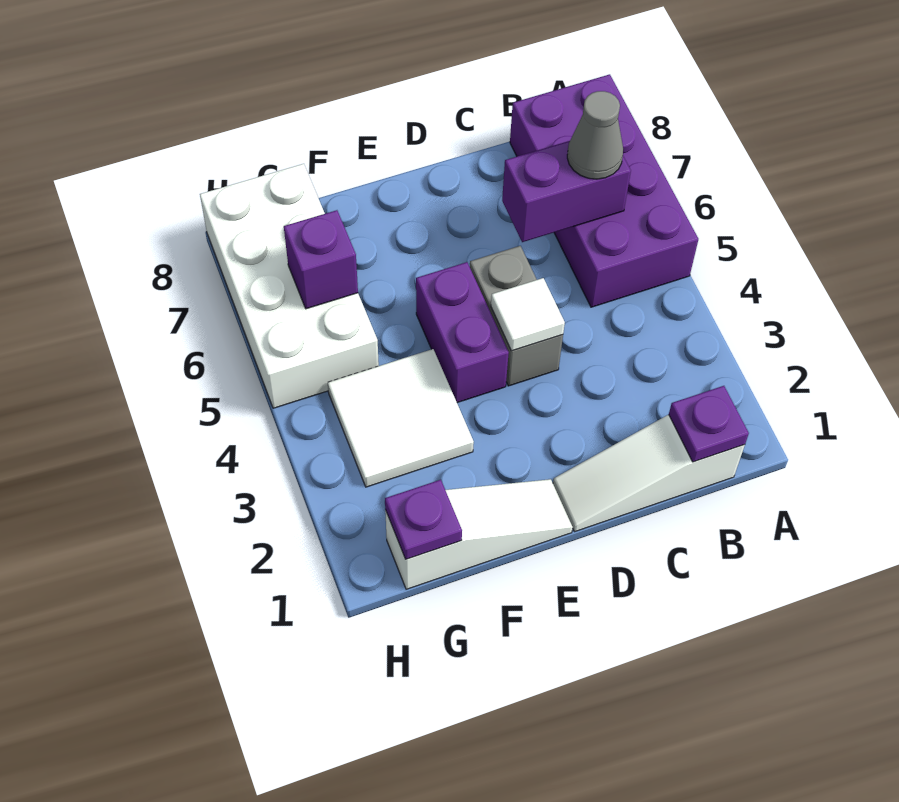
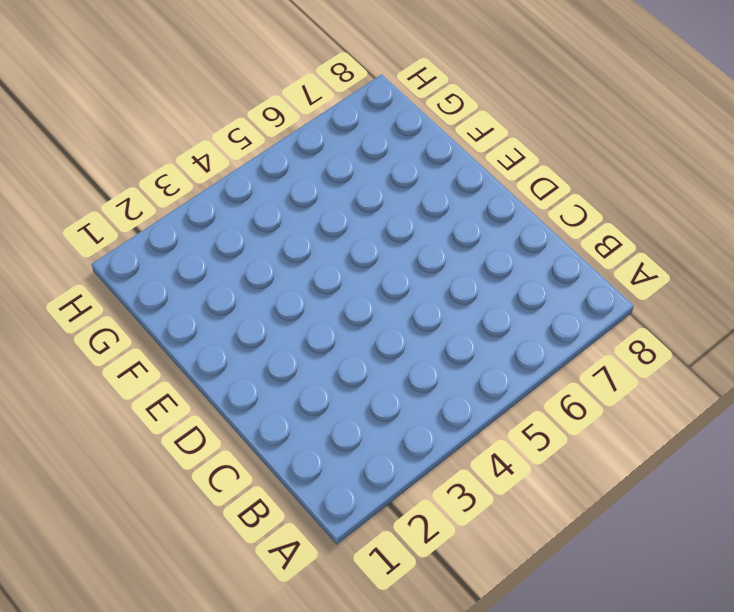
none -> purple brick A5:B8 level 1
none -> white slope B1:D1 level 1 top B
none -> grey brick D4:D5 level 1

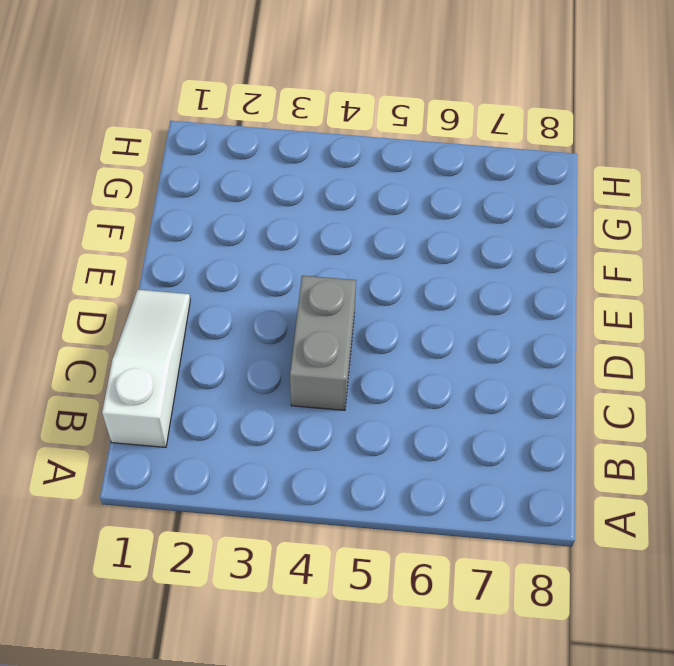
grey brick C4:D4 level 1 -> grey brick D4:D5 level 1
none -> purple brick A5:B8 level 1
none -> white slope E1:G1 level 1 top G
none -> purple brick E4:E5 level 1

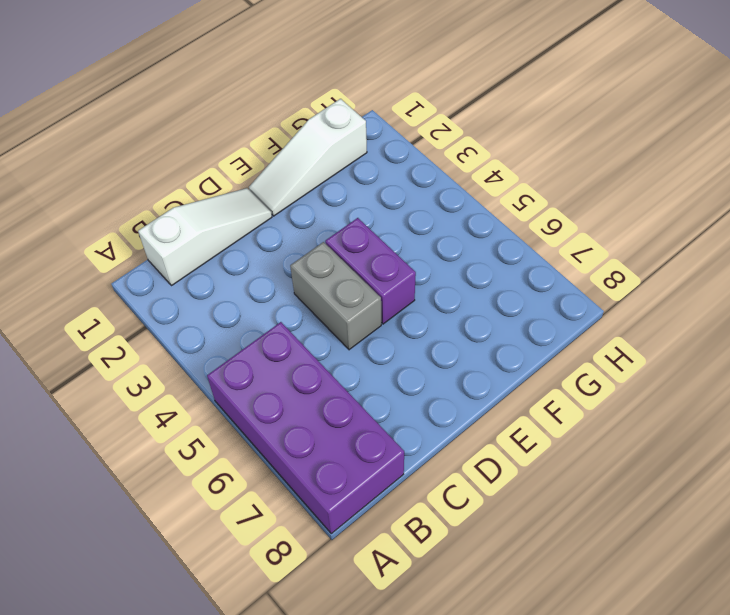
none -> white tile F3:G4 level 1
none -> white brick G5:H8 level 1
none -> purple plate B1 level 2

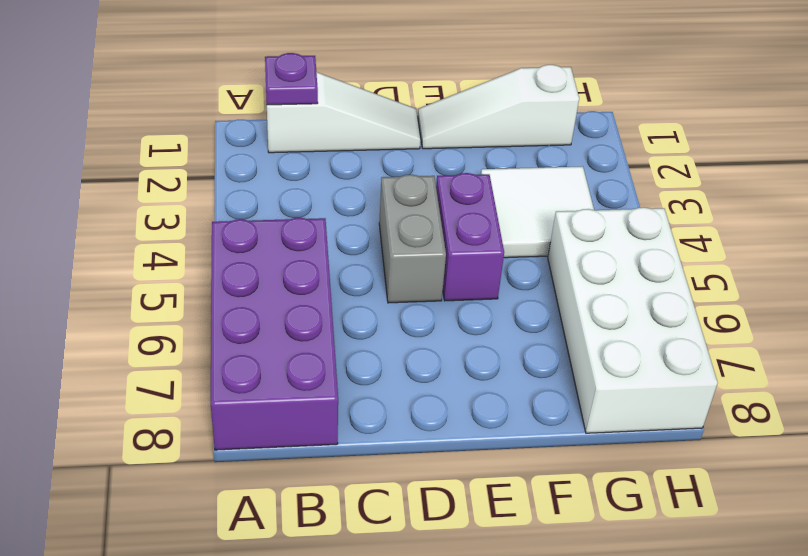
none -> purple brick B6:C6 level 2
none -> white tile D4 level 2
none -> purple plate G1 level 2

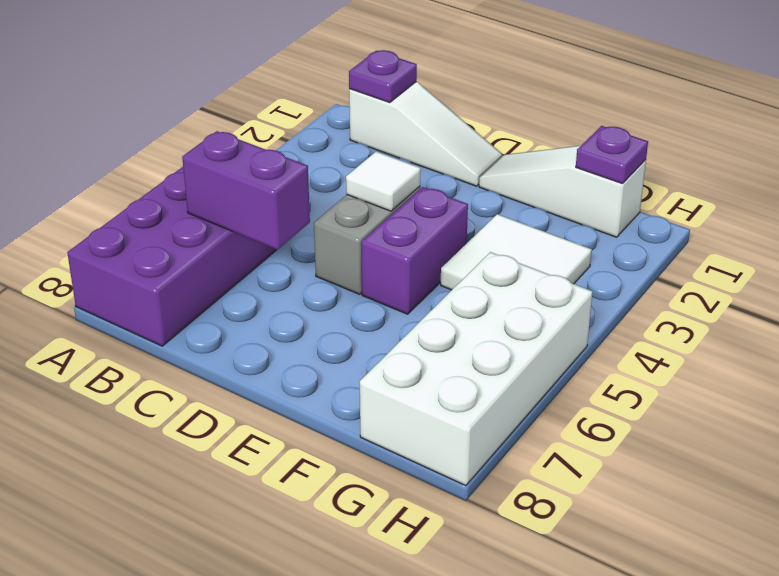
none -> purple brick G6 level 2
none -> grey cone B6 level 3

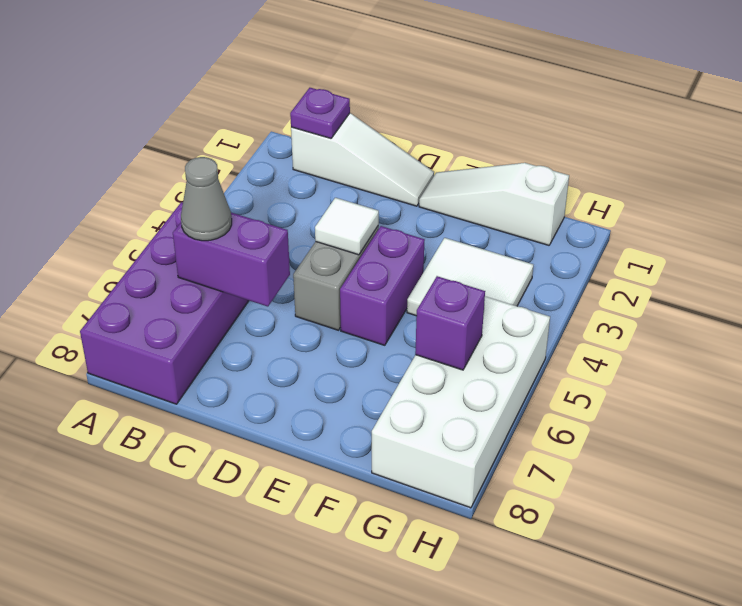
none -> purple plate G1 level 2

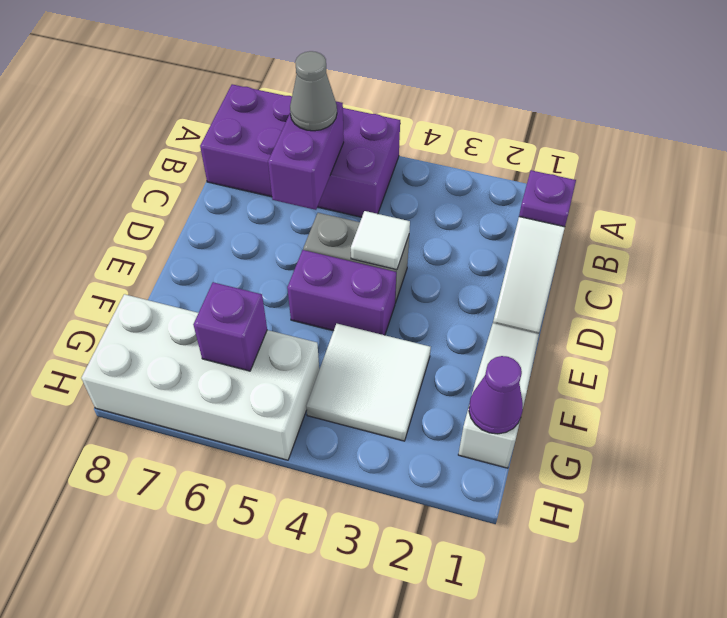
purple cone G1 level 2 -> purple plate G1 level 2

